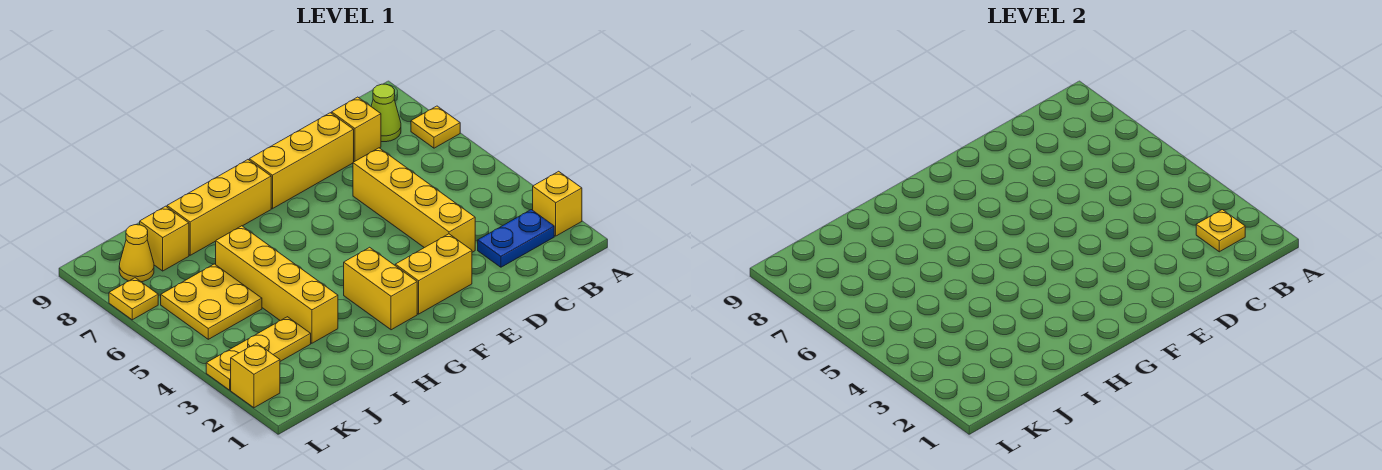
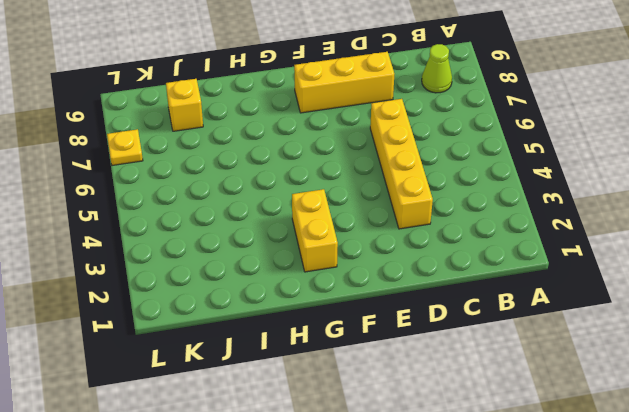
none -> yellow brick A2 level 1
none -> yellow plate A7 level 1
none -> blue plate B2:C2 level 1

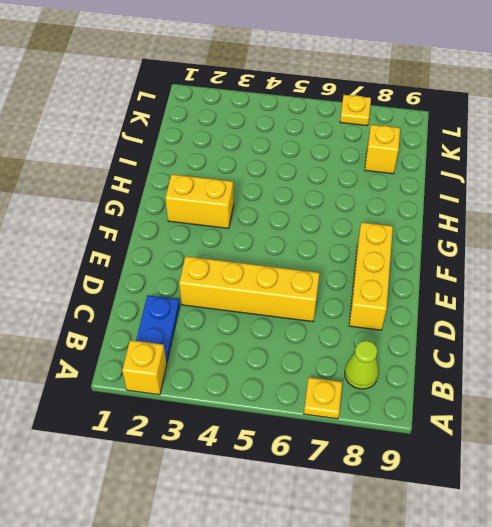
none -> yellow brick C8 level 1
none -> yellow brick E2:F2 level 1
none -> yellow brick G8:I8 level 1

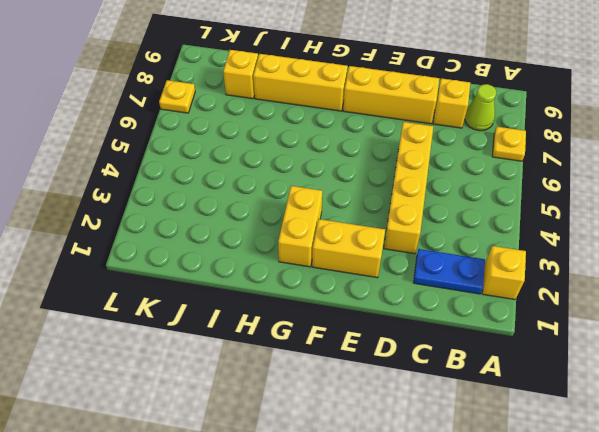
none -> yellow brick I3:I6 level 1
none -> yellow plate J3:L3 level 1
none -> yellow plate J5:K6 level 1

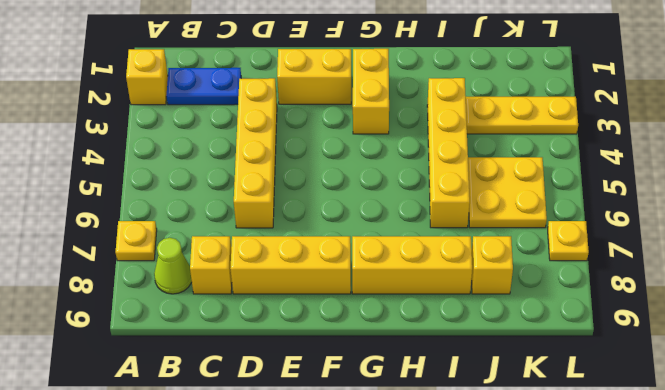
none -> yellow cone K8 level 1
none -> yellow brick L2 level 1
none -> yellow plate B2 level 2

